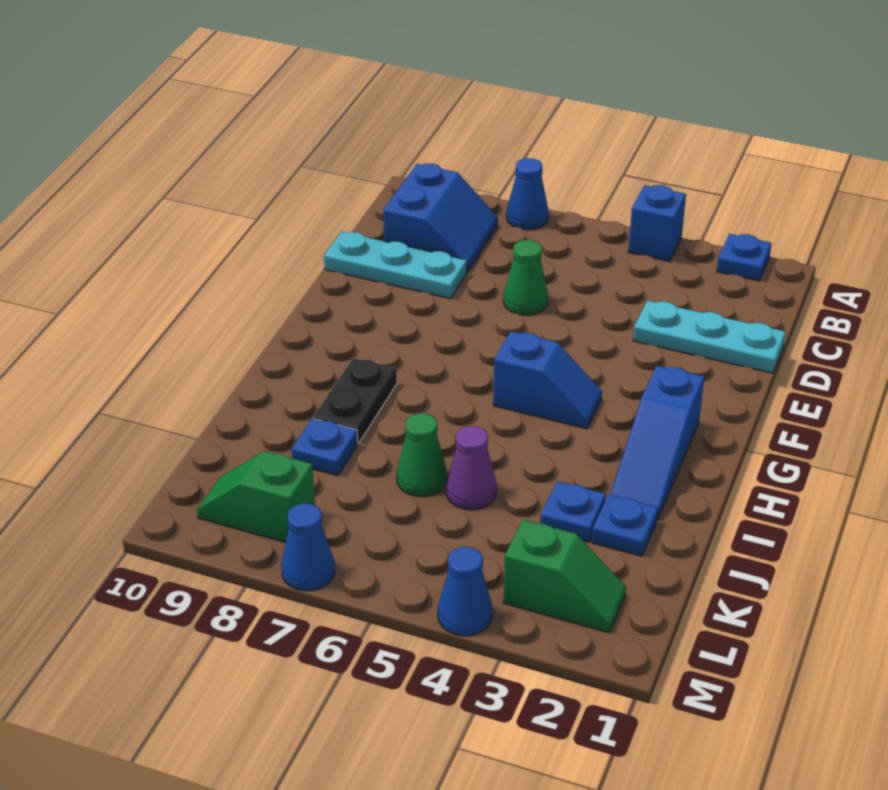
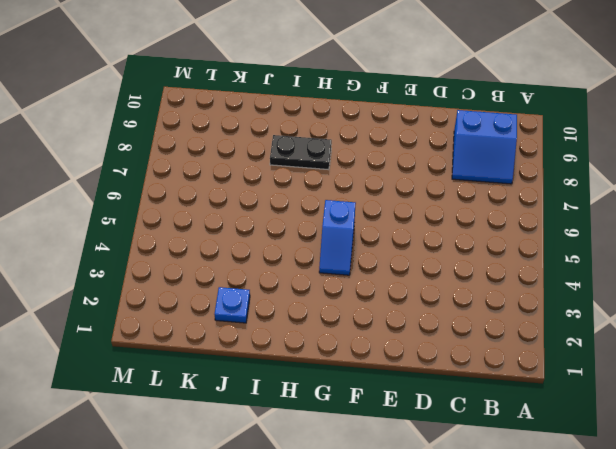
none -> blue plate A2 level 1
none -> blue brick A4 level 1
none -> blue cone A7 level 1

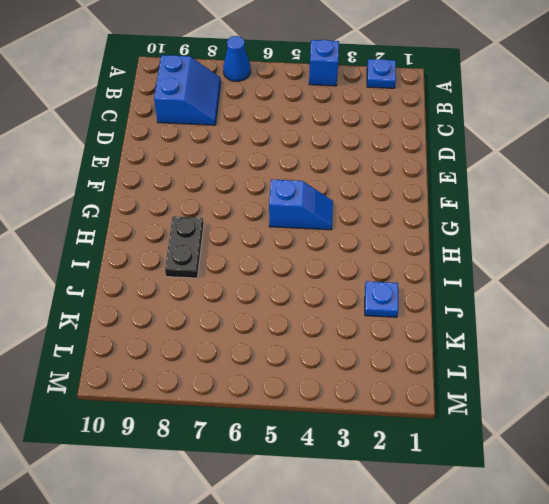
none -> cyan plate D1:D3 level 1
none -> green cone D6 level 1
none -> cyan plate D8:D10 level 1

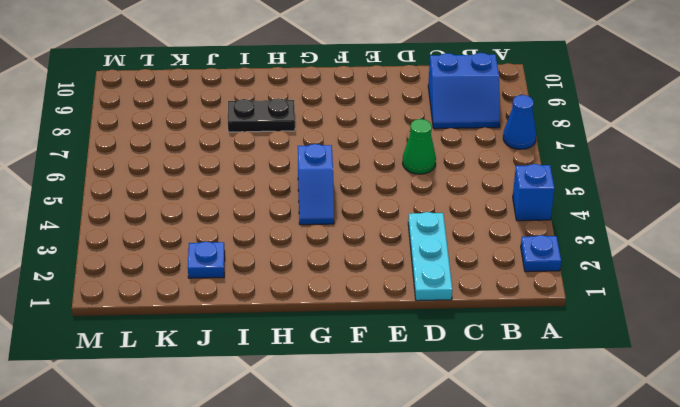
none -> cyan plate D8:D10 level 1
none -> blue slope G2:I2 level 1 top G
none -> blue plate J3 level 1

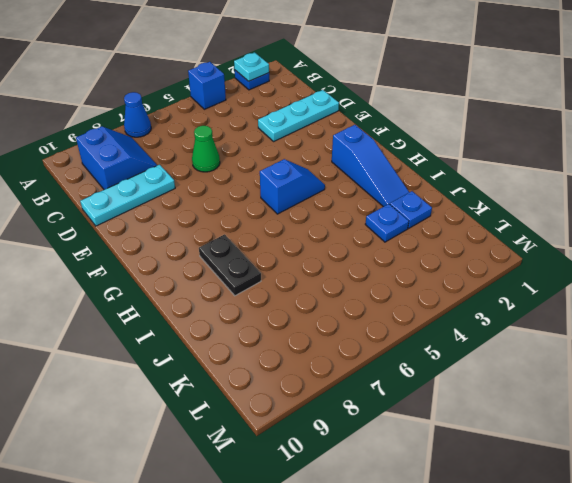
cyan plate A2 level 2 -> none
none -> purple cone J5 level 1
none -> green cone J6 level 1
none -> blue plate J8 level 1

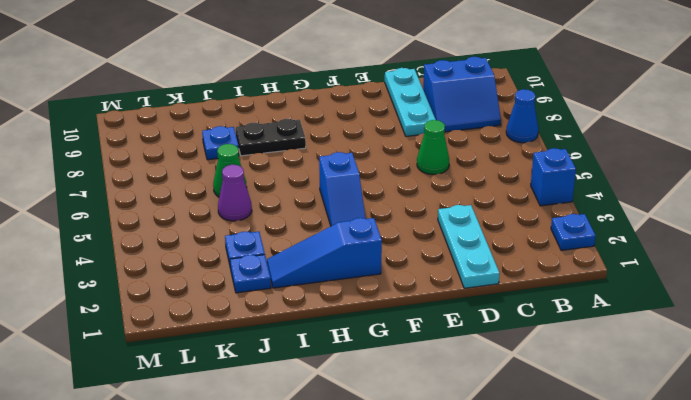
none -> green slope L2:L3 level 1 top 3
none -> green slope L8:L9 level 1 top 8
none -> blue cone M4 level 1

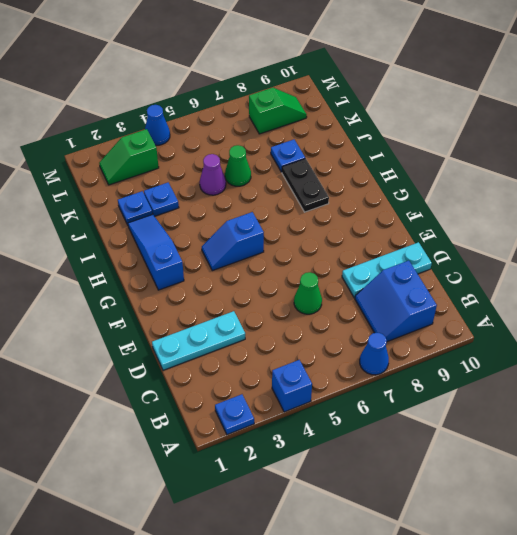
none -> blue cone M7 level 1

